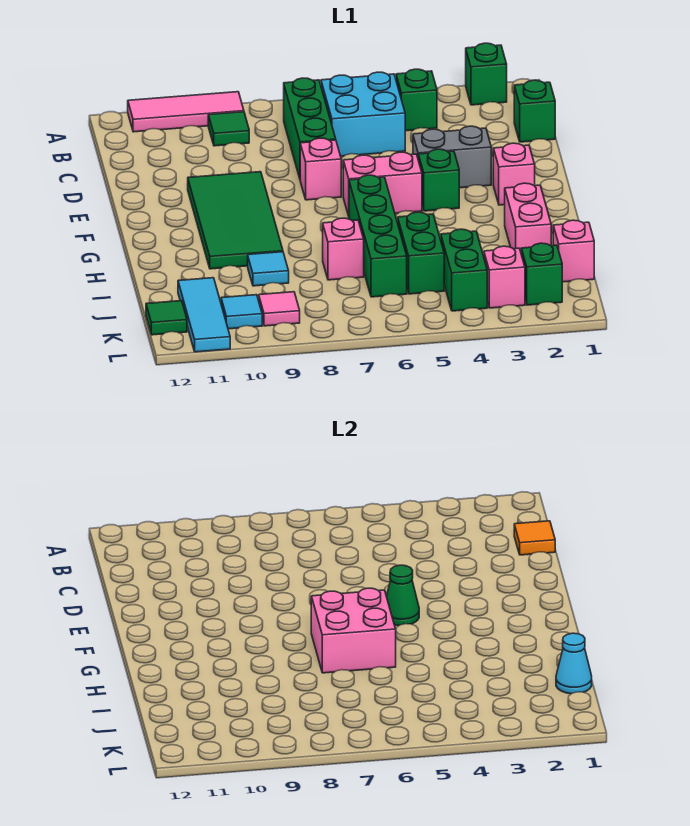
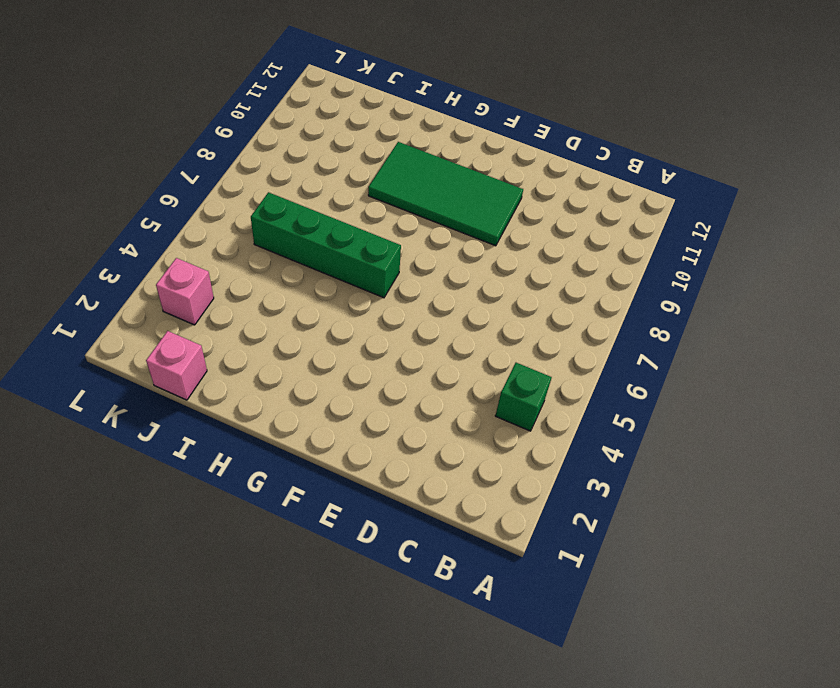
none -> green brick A2 level 1
none -> pink tile A9:A11 level 1
none -> cyan brick B5:C6 level 1
none -> green brick B7:D7 level 1

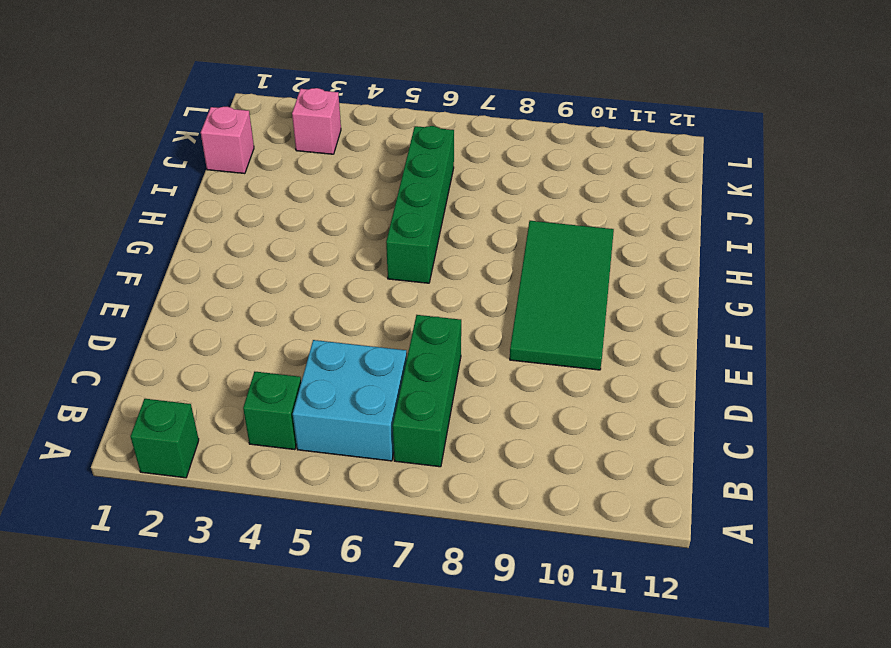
none -> pink tile A9:A11 level 1
none -> green tile B9 level 1
none -> green brick C1 level 1
none -> grey brick E3:E4 level 1

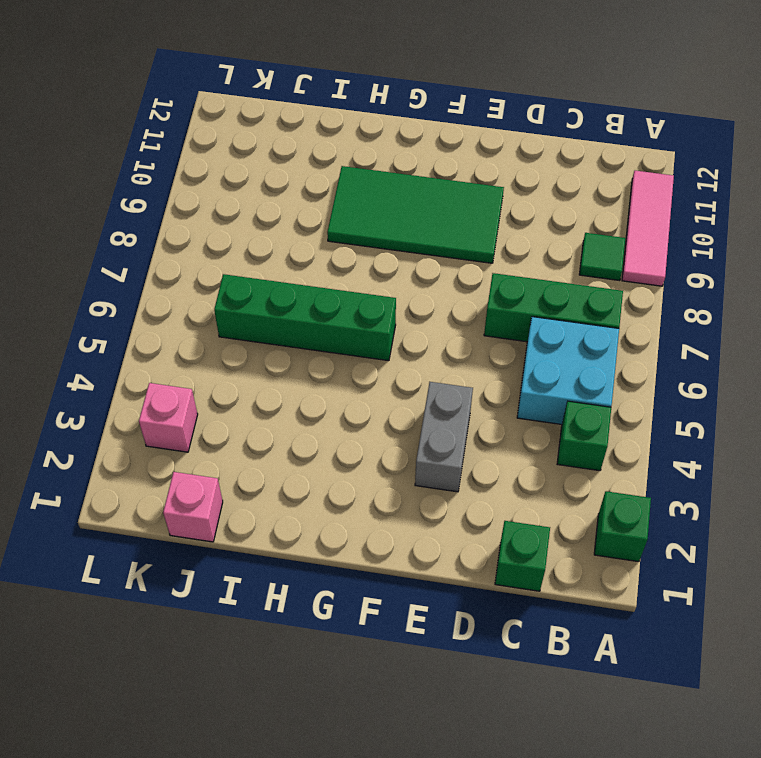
none -> pink brick E7 level 1
none -> pink brick F2 level 1
none -> green brick F4 level 1
none -> pink brick F5:F6 level 1

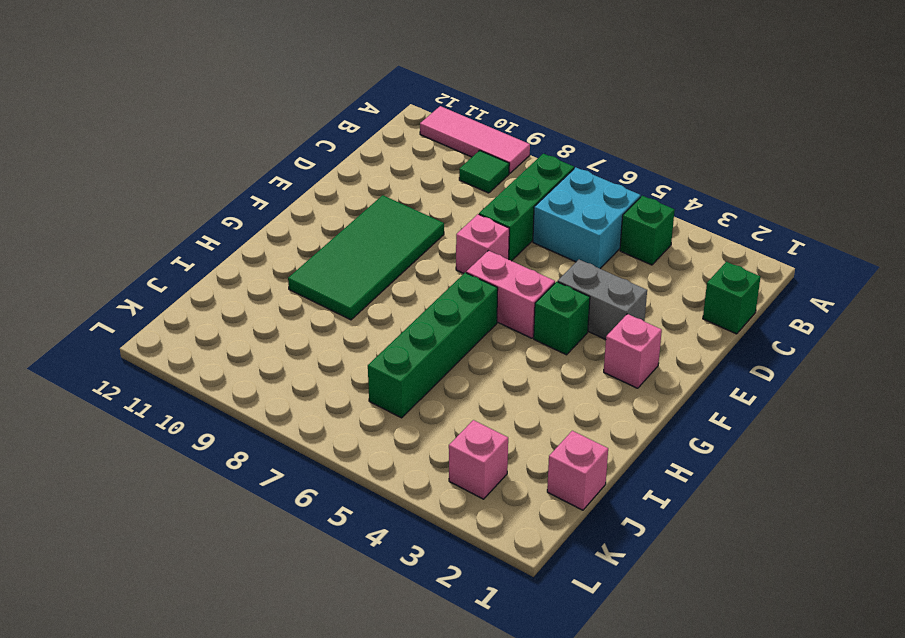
none -> green brick A2 level 1
none -> pink brick H2:I2 level 1
none -> green brick I5:J5 level 1
none -> pink brick I7 level 1

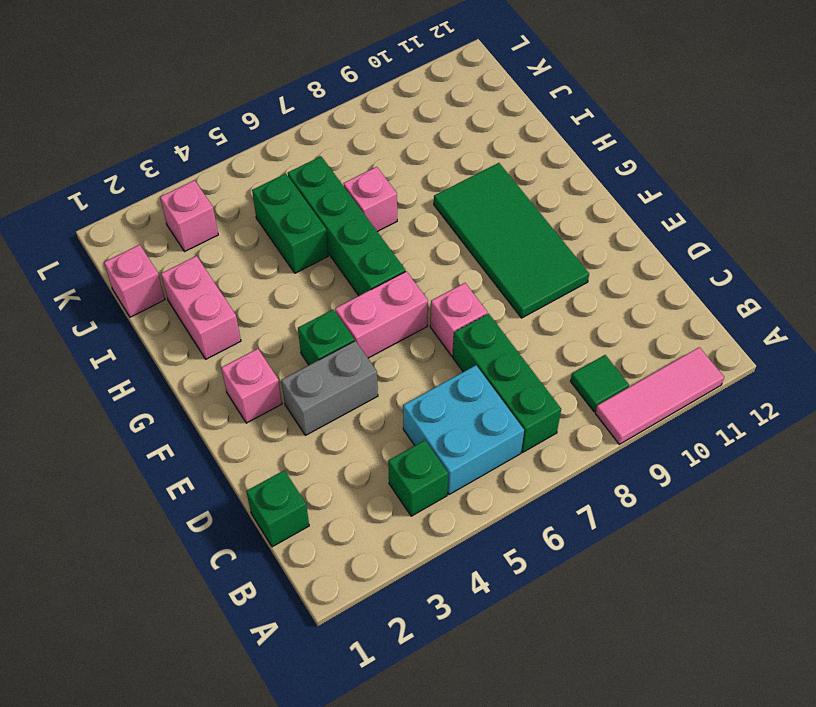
none -> green brick A2 level 1
none -> cyan tile I9 level 1
none -> green brick J4:K4 level 1
none -> cyan tile J11:L11 level 1

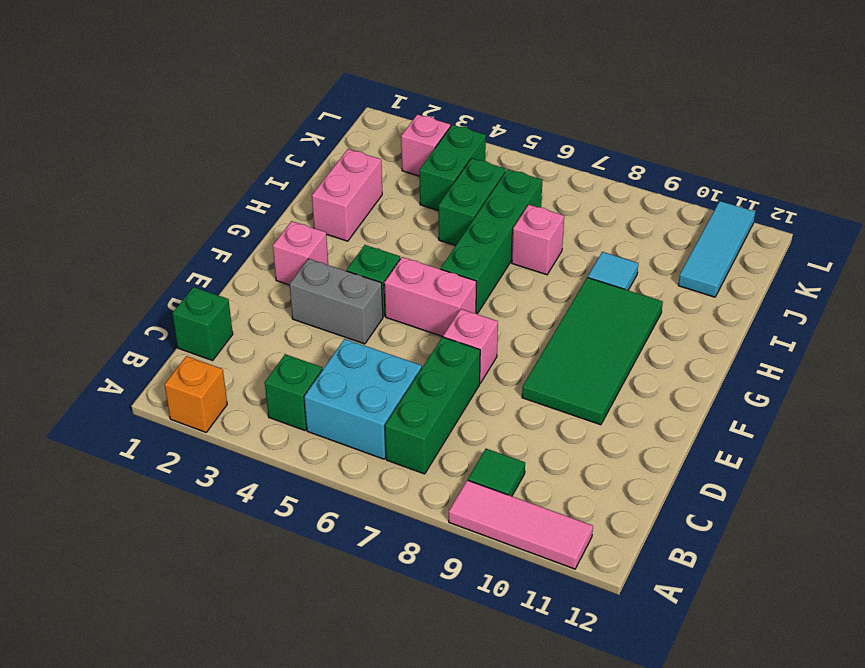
orange brick A2 level 1 -> green brick A2 level 1
none -> pink brick J1 level 1
none -> green brick K2 level 1
none -> pink tile K9 level 1
none -> cyan tile K10 level 1

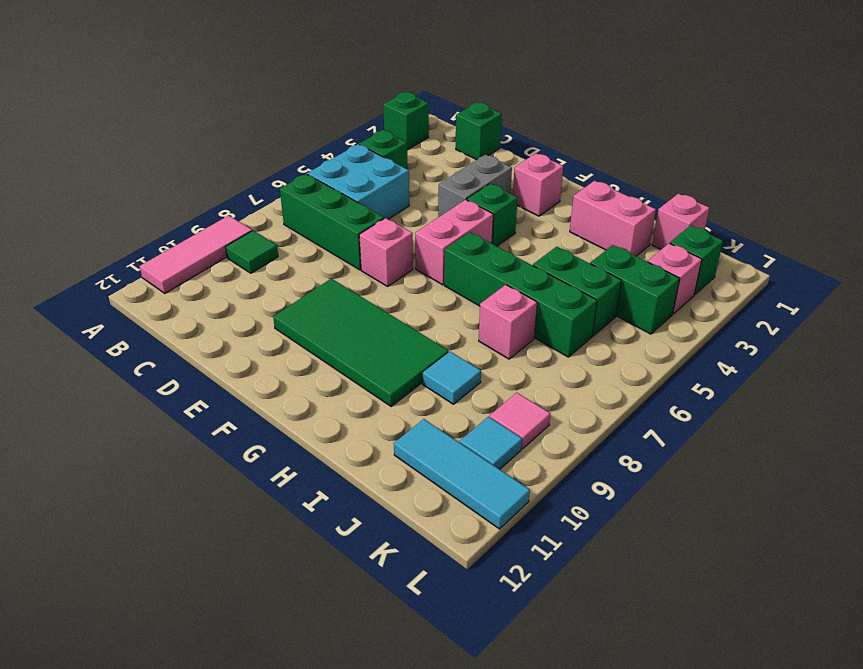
none -> green tile K12 level 1
none -> orange tile C1 level 2
none -> green cone F5 level 2
none -> pink brick G6:H7 level 2

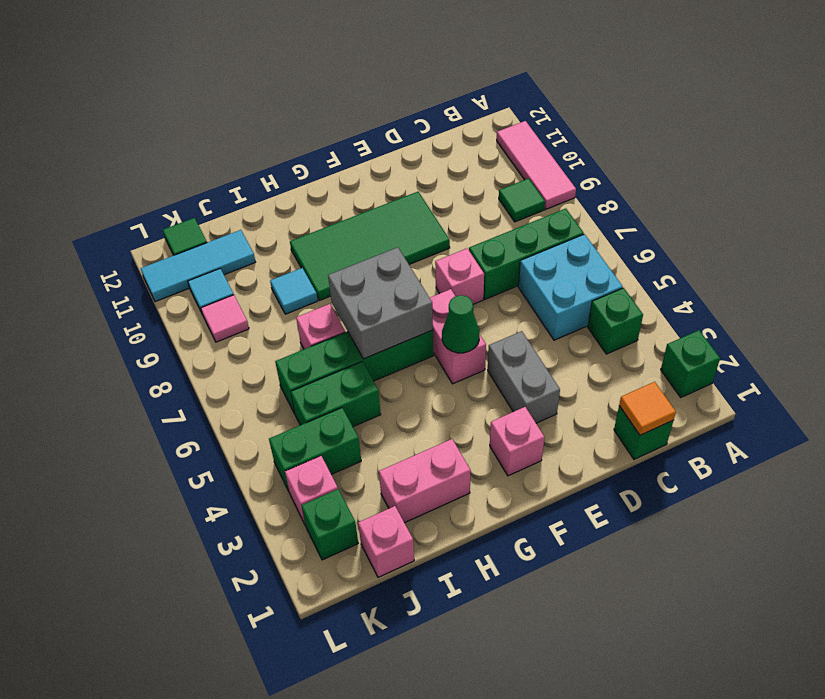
grey brick G6:H7 level 2 -> pink brick G6:H7 level 2
none -> green brick F4 level 1
none -> cyan cone J1 level 2

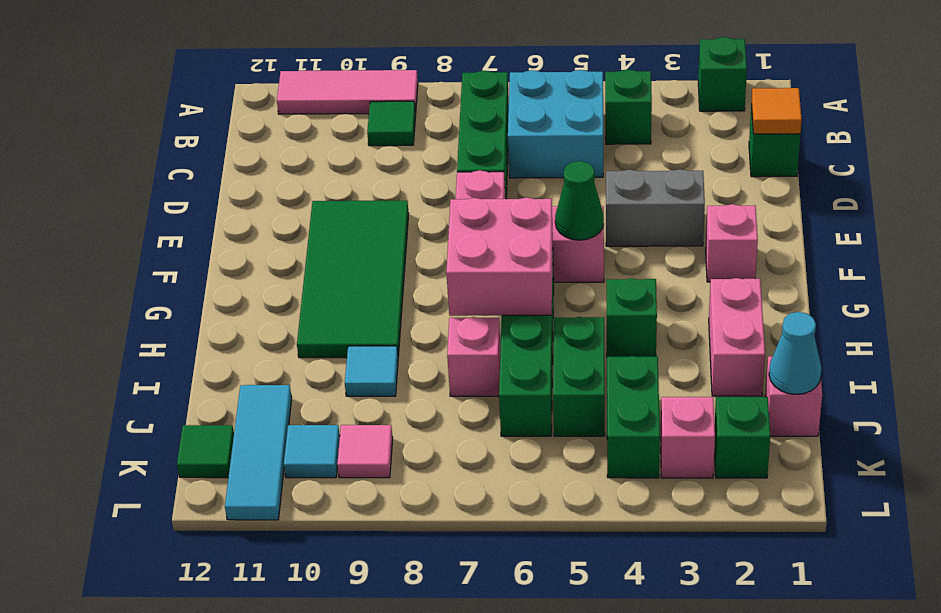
green brick H4 level 1 -> green brick F4 level 1

